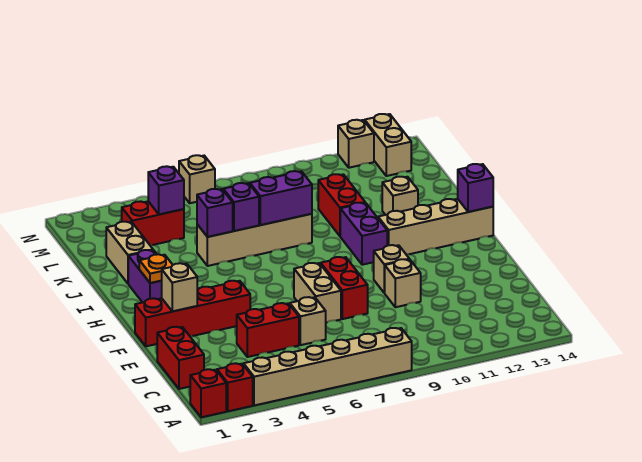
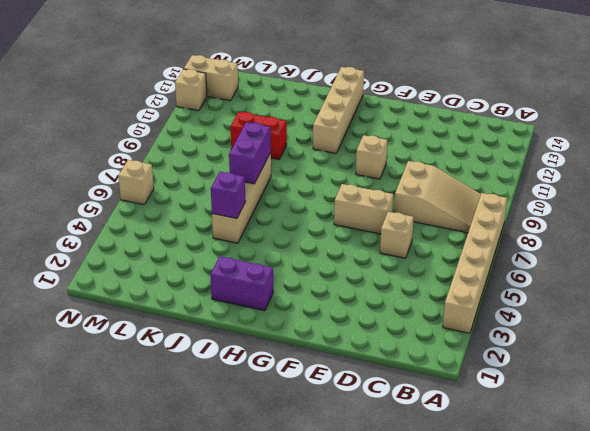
tan slope B8:D9 level 1 top D -> none
none -> red brick A1 level 1
none -> red brick A2 level 1
none -> red brick C1:D1 level 1

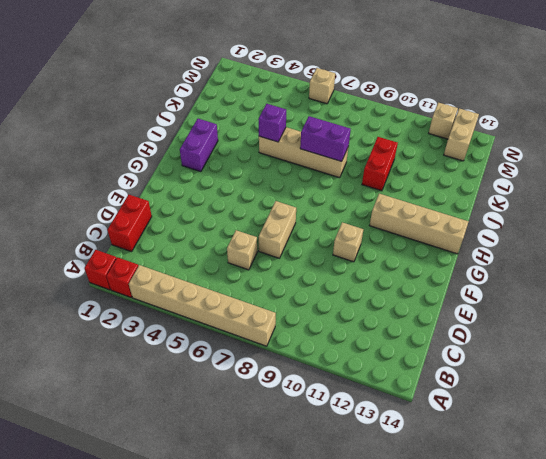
none -> red brick D4:D5 level 1
none -> red brick E8:F8 level 1
none -> tan brick E10 level 1

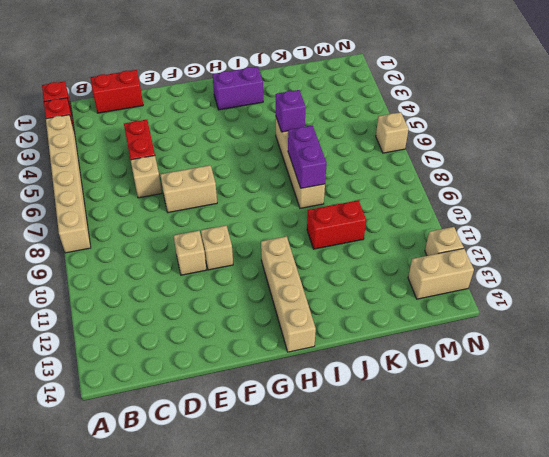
none -> red brick E8:F8 level 1
none -> red brick F1:F4 level 1
none -> purple brick H10:I10 level 1

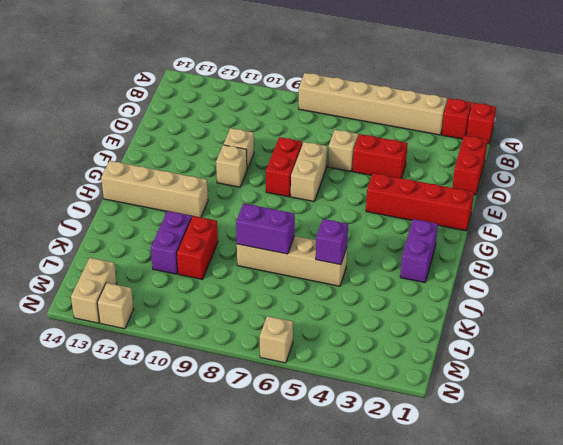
purple brick J11:K11 level 1 -> purple brick H10:I10 level 1
none -> tan brick J2:K2 level 1
none -> tan brick J12 level 1
none -> red brick L3:L4 level 1

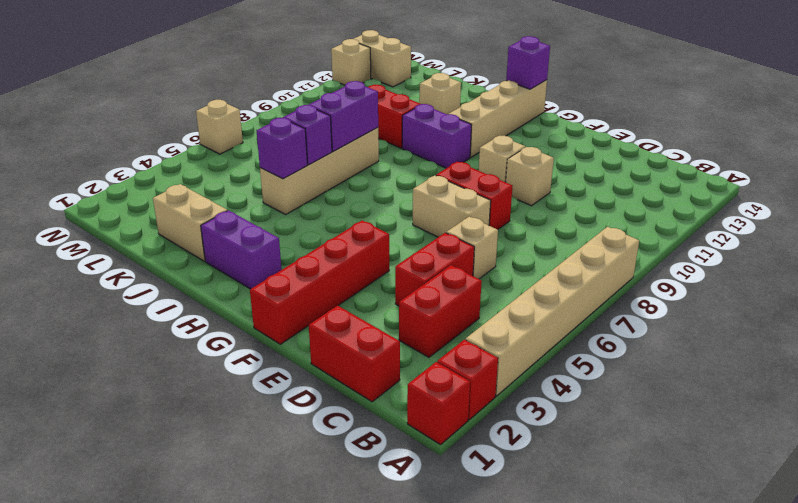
red brick C3:C4 level 1 -> red brick L3:L4 level 1
none -> tan brick F2 level 2
none -> orange plate H2 level 2
none -> purple brick L4 level 2

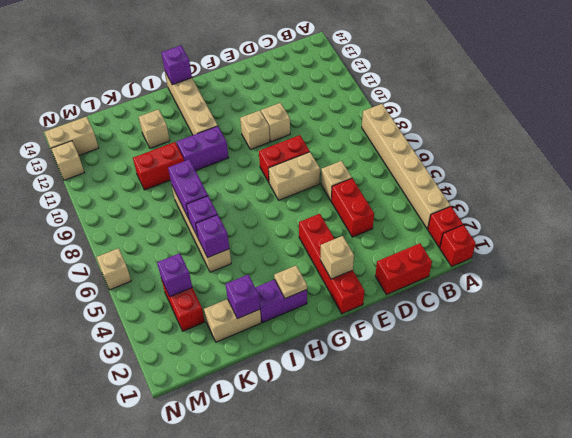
tan plate H2 level 2 -> orange plate H2 level 2
purple brick J2 level 2 -> none

